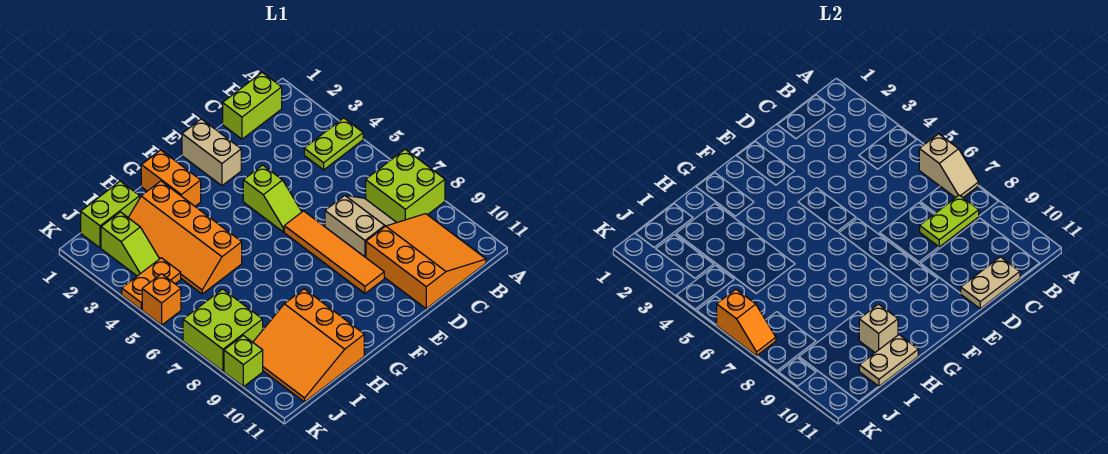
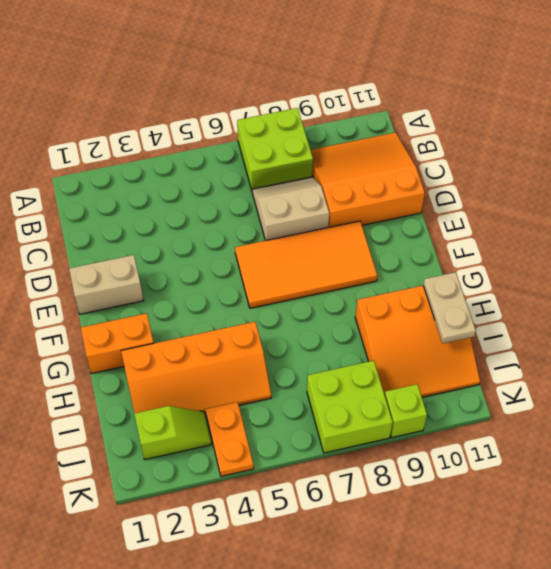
orange tile E6:F9 level 1 -> orange tile E6:E9 level 1
none -> lime plate A4:B4 level 1
none -> lime brick B1:C1 level 1
none -> lime slope E4:E5 level 1 top 4

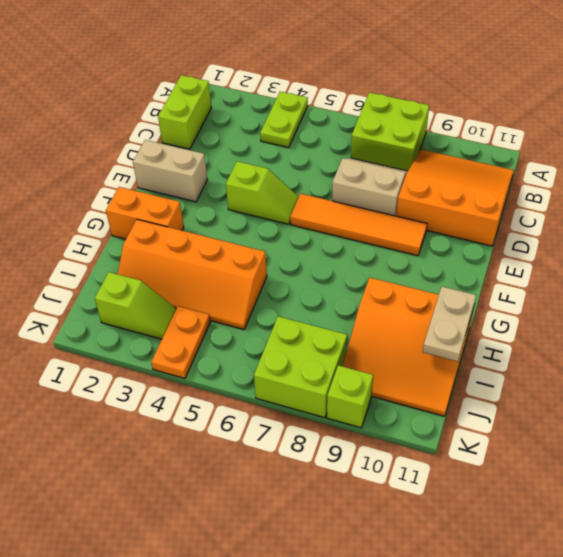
none -> lime brick I1:J1 level 1
none -> orange brick K5 level 1
none -> tan slope A6:A7 level 2 top 6

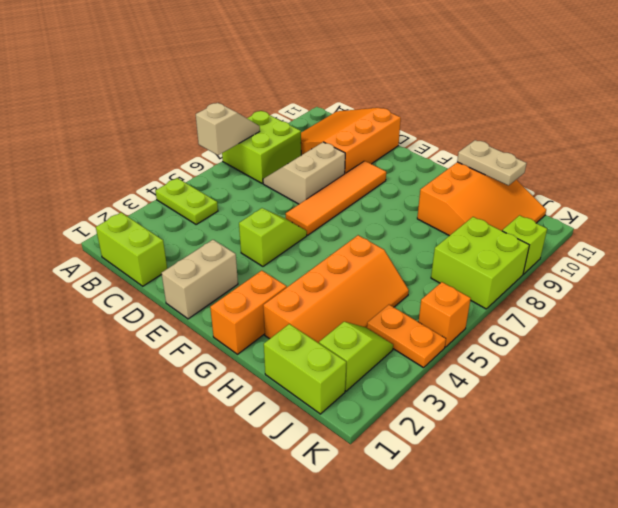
none -> lime plate B8:C8 level 2
none -> tan plate C11:D11 level 2
none -> tan brick H10 level 2

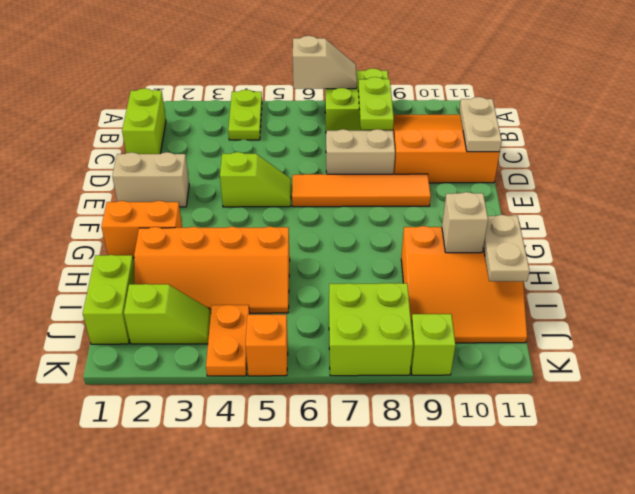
none -> orange slope K6:K7 level 2 top 6

